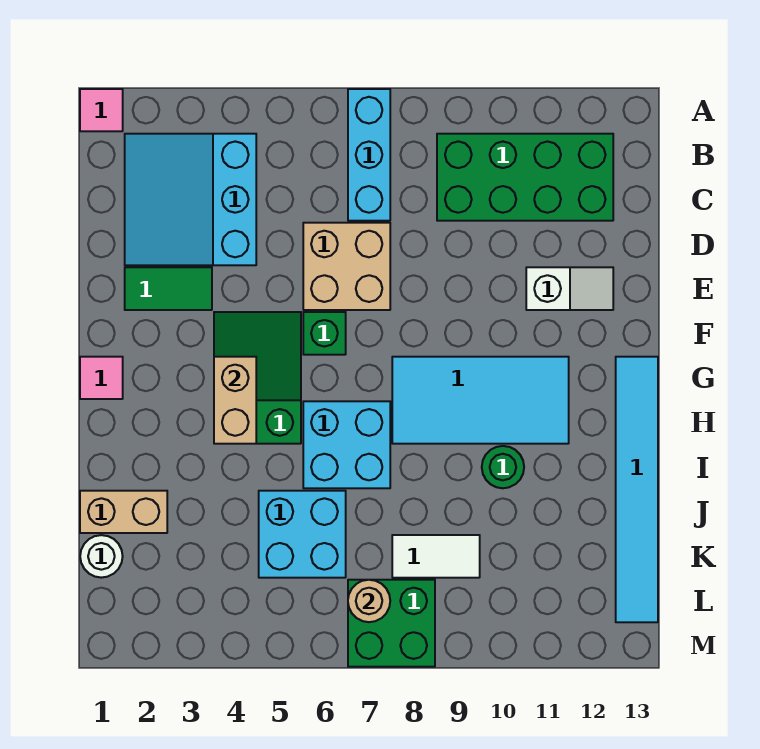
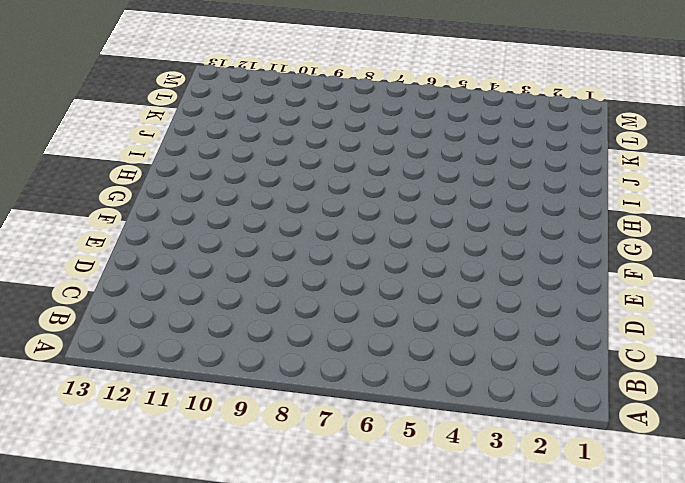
none -> pink tile A1 level 1
none -> cyan brick A7:C7 level 1
none -> cyan slope B2:D4 level 1 top 4

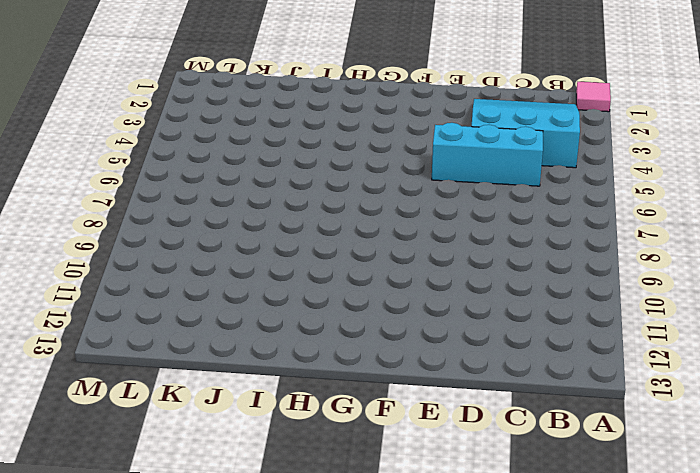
cyan brick C5:E5 level 1 -> cyan brick A7:C7 level 1
none -> green brick B9:C12 level 1
none -> tan brick D6:E7 level 1
none -> green tile E2:E3 level 1

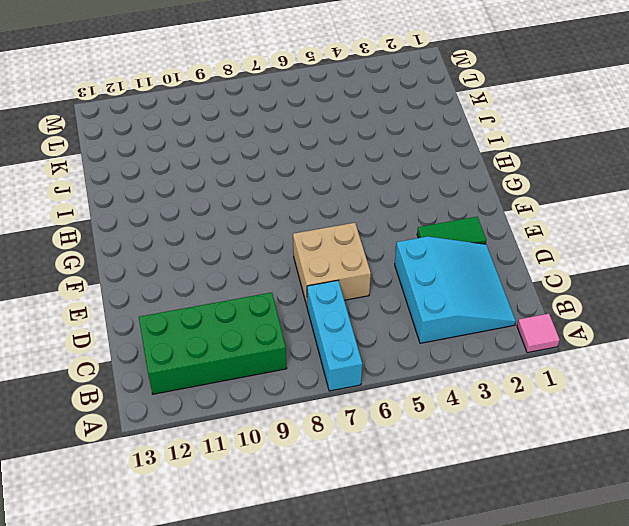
none -> white slope E11:E12 level 1 top 11
none -> green slope F4:H5 level 1 top H
none -> green brick F6 level 1

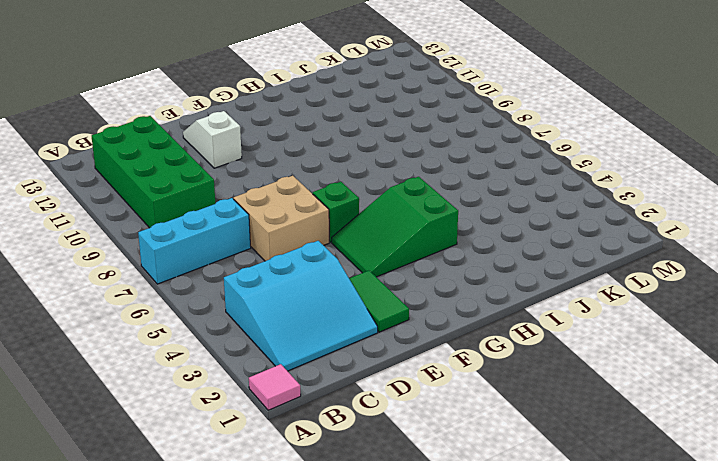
none -> pink tile G1 level 1
none -> cyan tile G8:H11 level 1
none -> cyan tile G13:L13 level 1

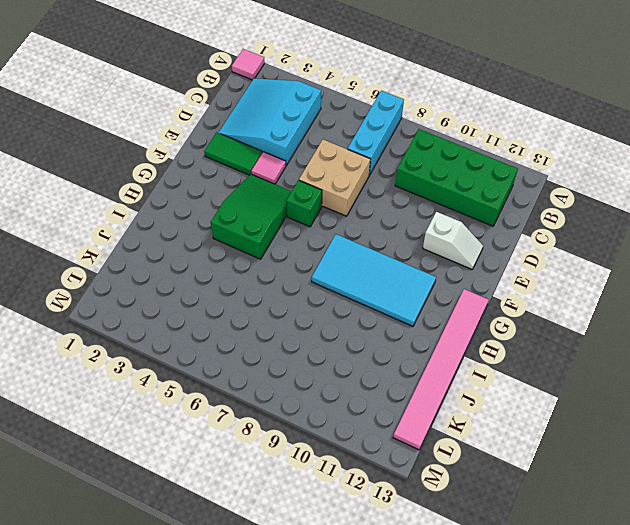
pink tile E4 level 1 -> pink tile G1 level 1
pink tile G13:L13 level 1 -> cyan tile G13:L13 level 1
none -> cyan brick H6:I7 level 1
none -> green round brick I10 level 1
none -> tan brick J1:J2 level 1

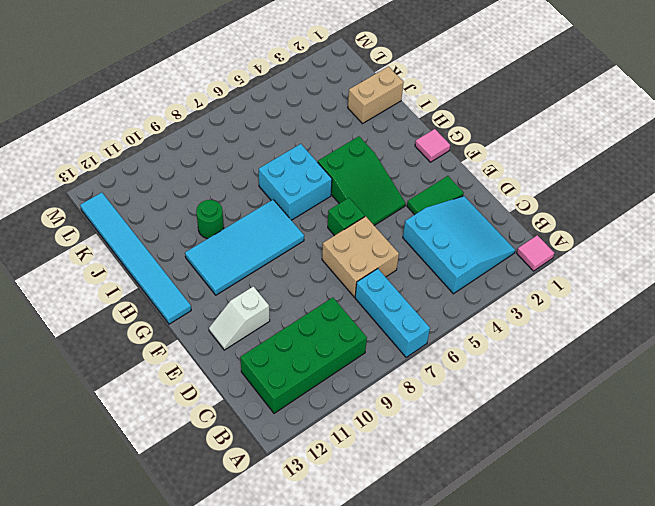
none -> cyan brick J5:K6 level 1
none -> white round brick K1 level 1
none -> white tile K8:K9 level 1

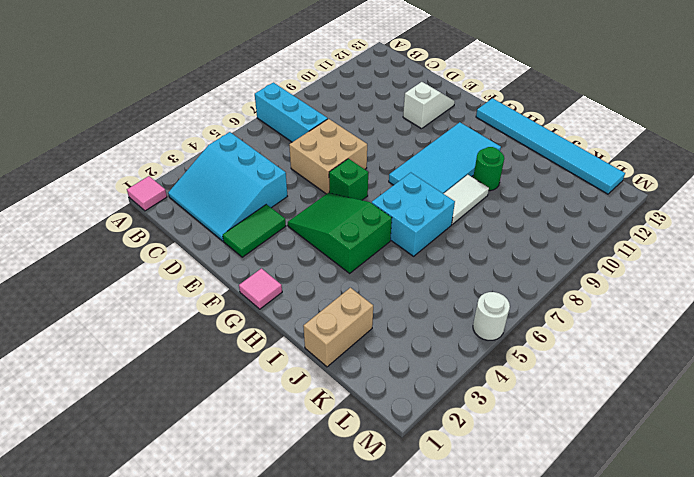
white tile I8:I9 level 1 -> white tile K8:K9 level 1
white round brick M5 level 1 -> white round brick K1 level 1
none -> green brick B9:C12 level 1
none -> cyan brick J5:K6 level 1
none -> green brick L7:M8 level 1

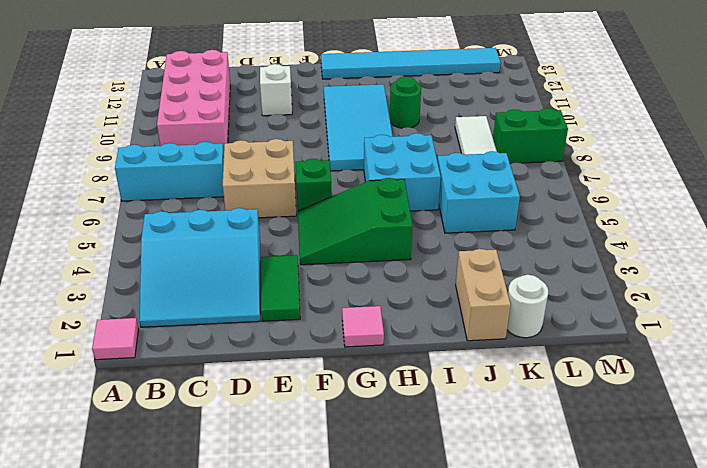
pink brick B9:C12 level 1 -> green brick B9:C12 level 1
green brick L8:M8 level 1 -> green brick L7:M8 level 1
none -> tan brick G4:H4 level 2
none -> tan round brick L7 level 2

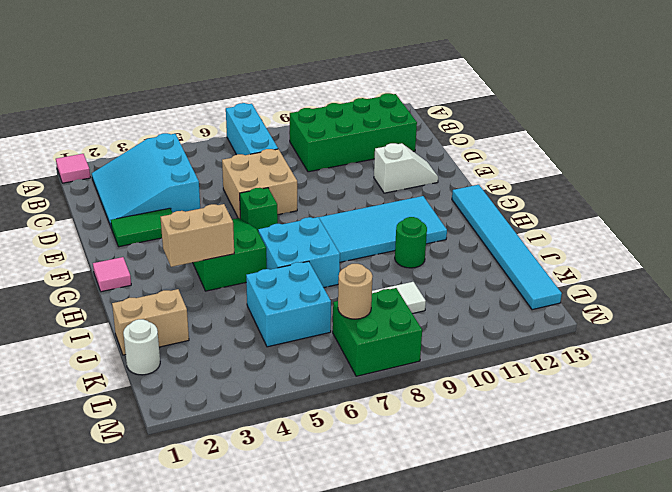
tan brick H3:H4 level 2 -> tan brick G4:H4 level 2

